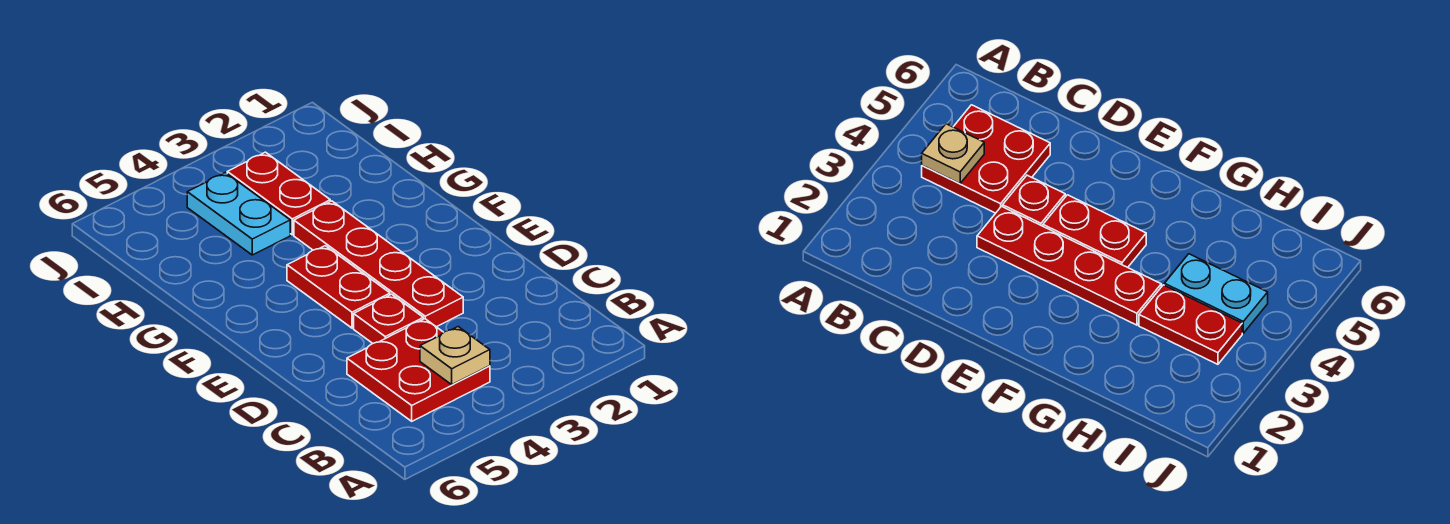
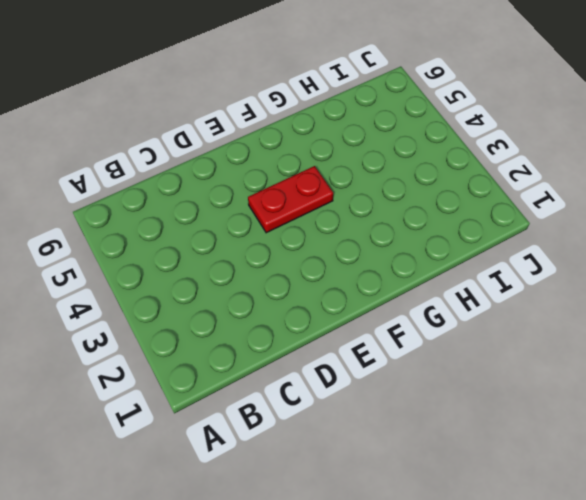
none -> red plate B4:C5 level 1
none -> red plate D3:G3 level 1

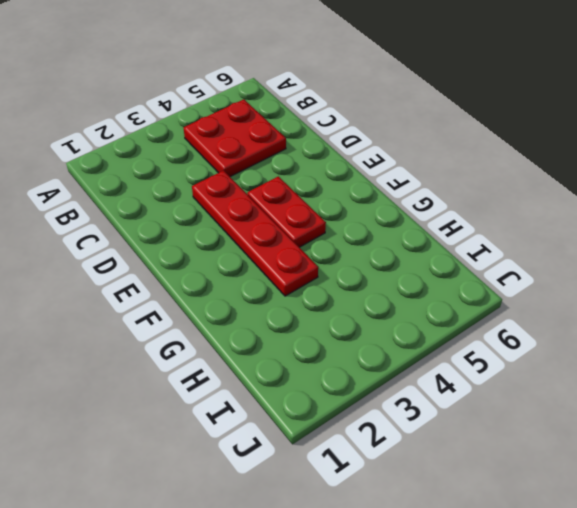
none -> red plate D4 level 1
none -> red plate H3:I3 level 1

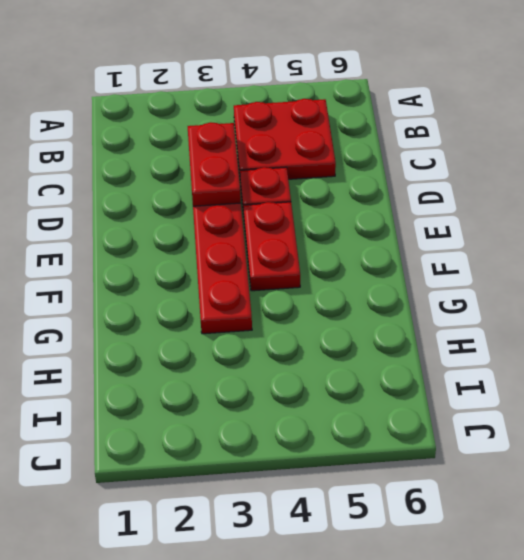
red plate C3:D3 level 2 -> red plate H3:I3 level 1
none -> cyan plate H4:I4 level 1
none -> tan plate B4 level 2

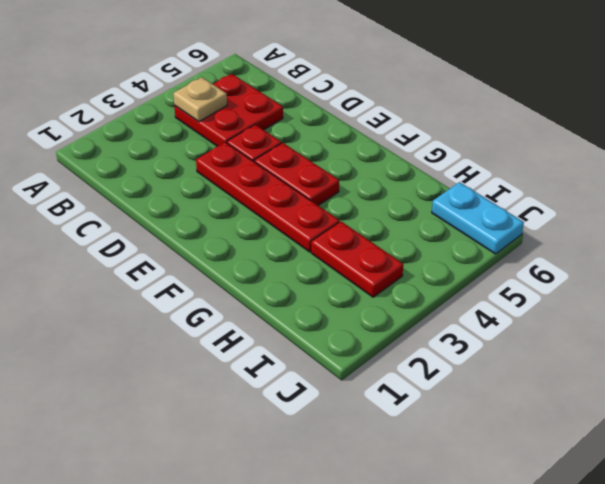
cyan plate I6:J6 level 1 -> cyan plate H4:I4 level 1

